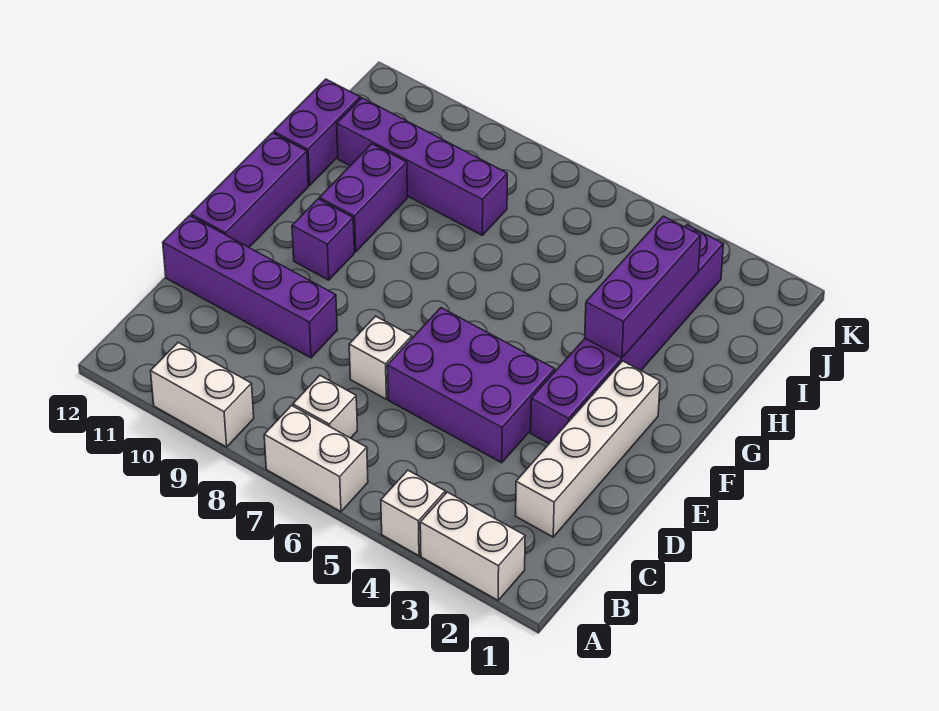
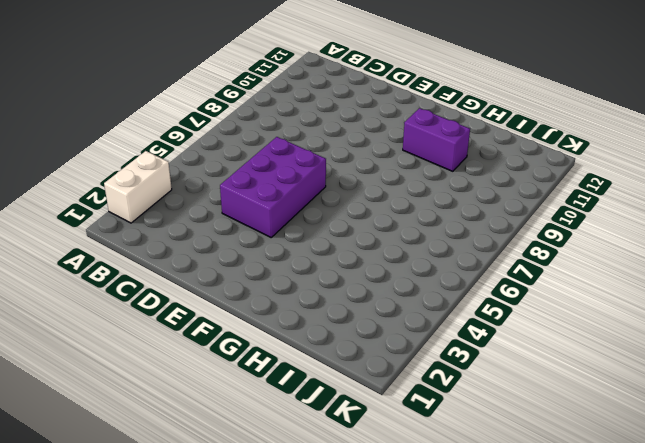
none -> white brick A4 level 1
none -> white brick A6:A7 level 1
none -> white brick A9:A10 level 1

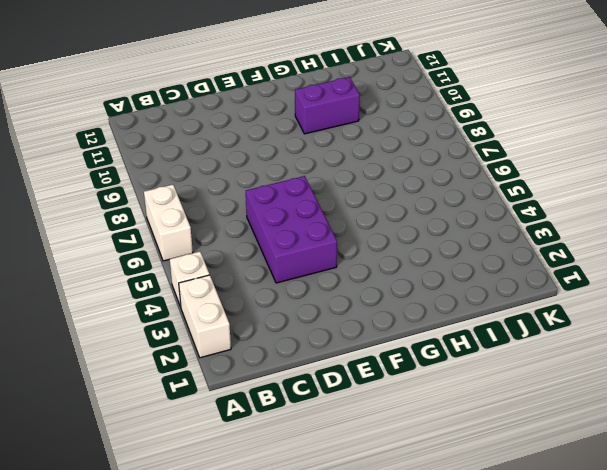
none -> white brick A9:A10 level 1
none -> white brick B7 level 1
none -> white brick C2:F2 level 1

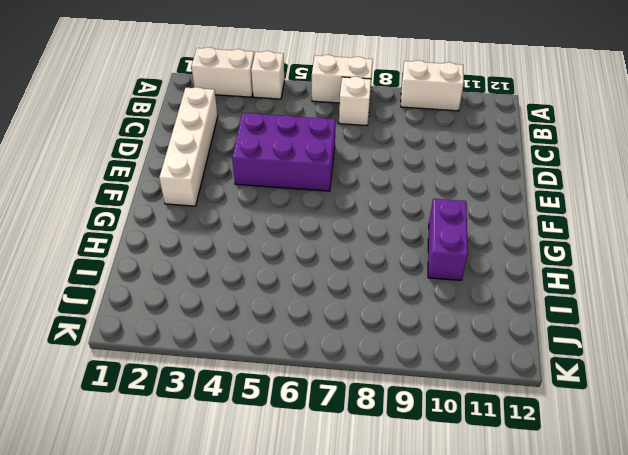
none -> white brick D7 level 1
none -> purple brick D9:D12 level 1
none -> purple brick E3:J3 level 1

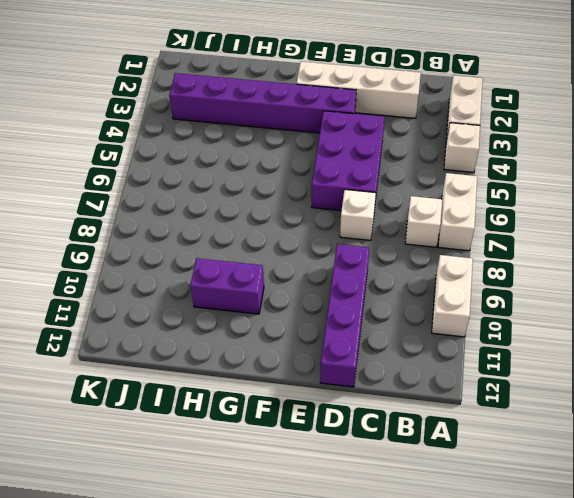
none -> purple brick E12:G12 level 1
none -> purple brick F10 level 1
none -> purple brick H12:I12 level 1

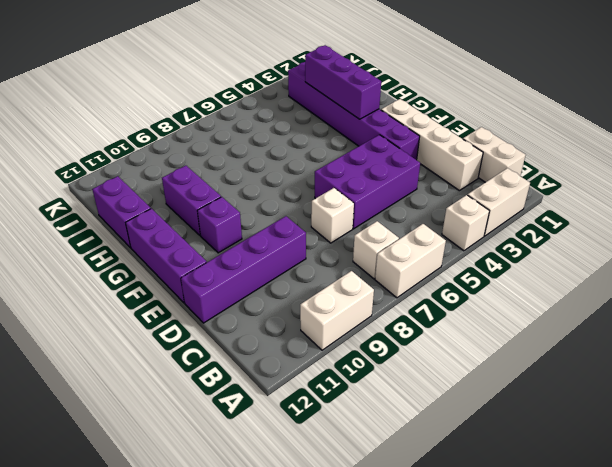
white brick B1:C1 level 1 -> none
none -> purple brick I8:I11 level 1

